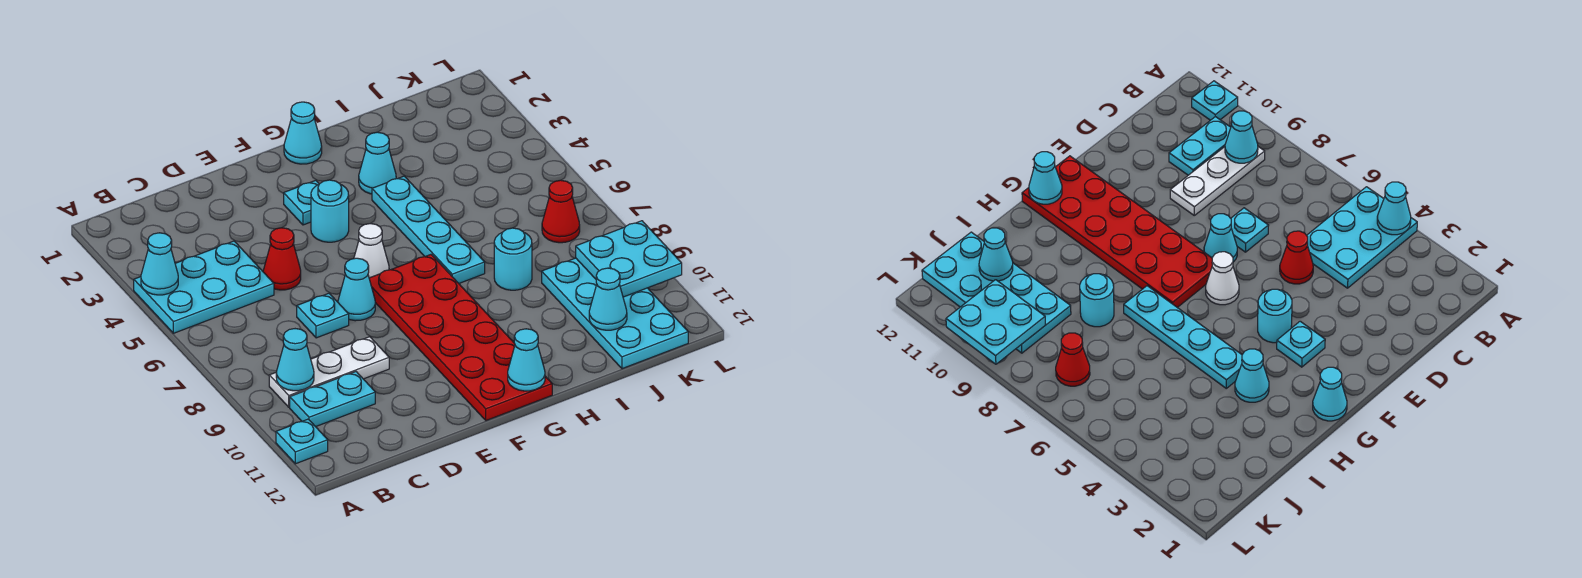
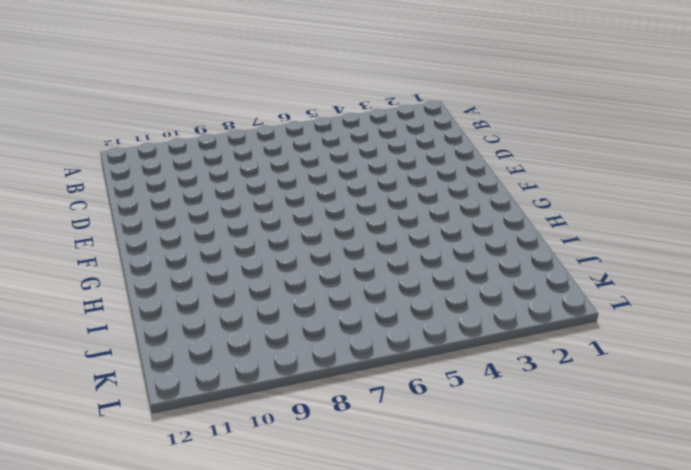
none -> cyan plate A4:C5 level 1
none -> cyan plate A11 level 1
none -> white plate B9:D9 level 1

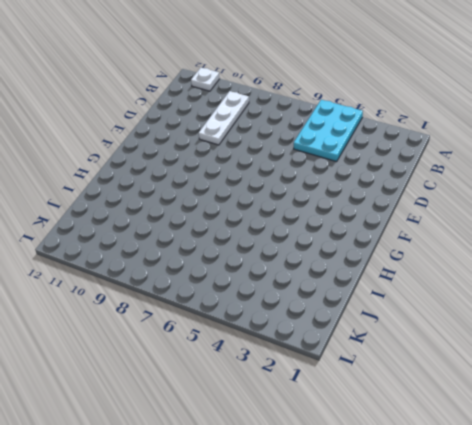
white plate A11 level 1 -> cyan plate A11 level 1
none -> cyan plate B10:C10 level 1
none -> red cone D5 level 1
none -> cyan plate D7 level 1

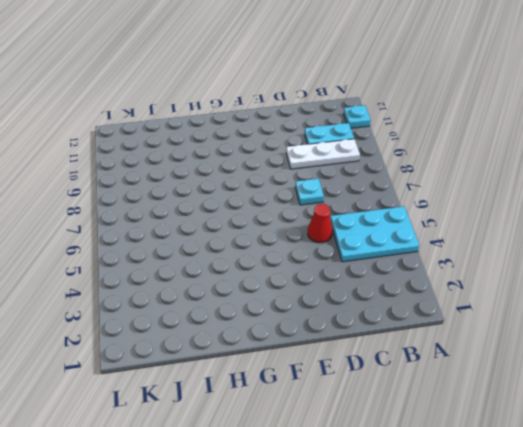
none -> cyan cone E7 level 1
none -> cyan plate F3 level 1
none -> cyan round brick F4 level 1

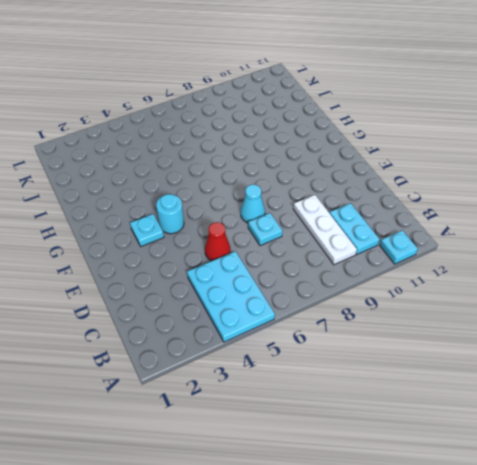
none -> white cone F6 level 1
none -> red plate F7:G12 level 1
none -> cyan cone G1 level 1

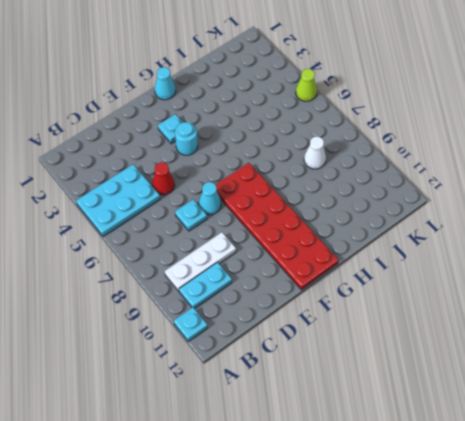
white cone J8 level 1 -> white cone F6 level 1
lime cone L5 level 1 -> none
none -> cyan cone H3 level 1
none -> cyan plate H4:H7 level 1
none -> cyan round brick I8 level 1

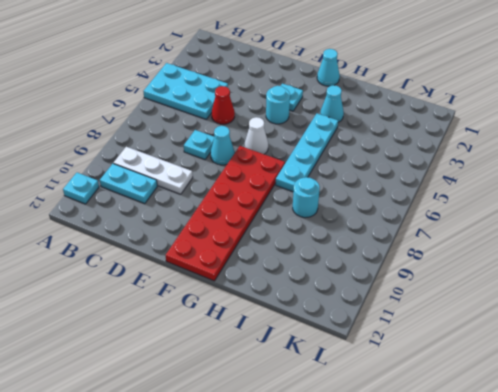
none -> cyan plate J9:K12 level 1
none -> red cone K7 level 1
none -> cyan cone A4 level 2

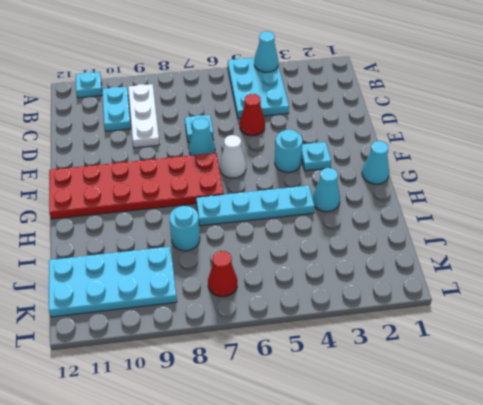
none -> cyan cone B9 level 2
none -> cyan cone G12 level 2
none -> cyan cone J11 level 2

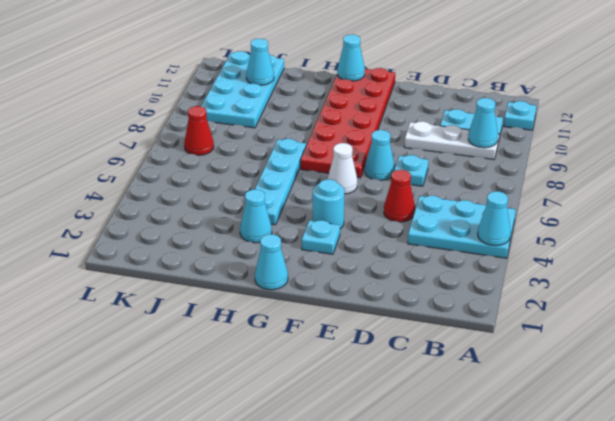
none -> cyan round brick I8 level 1
none -> cyan plate K9:L10 level 2

